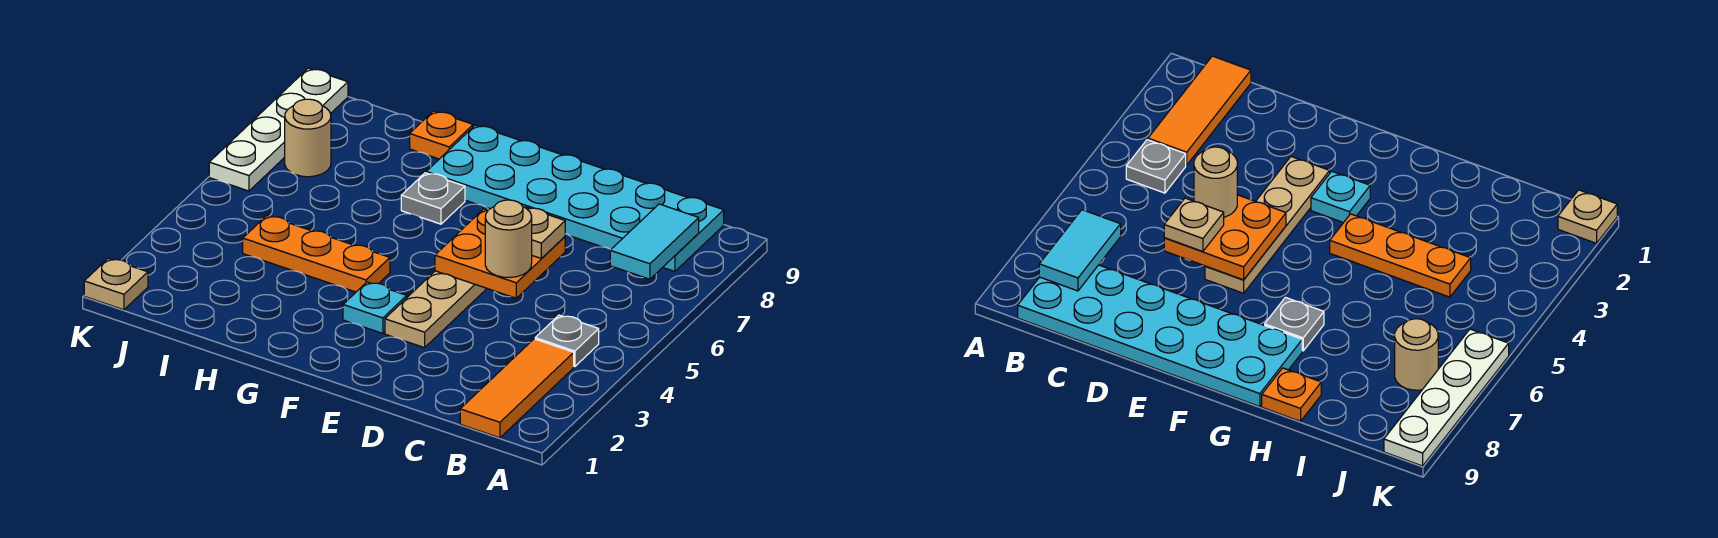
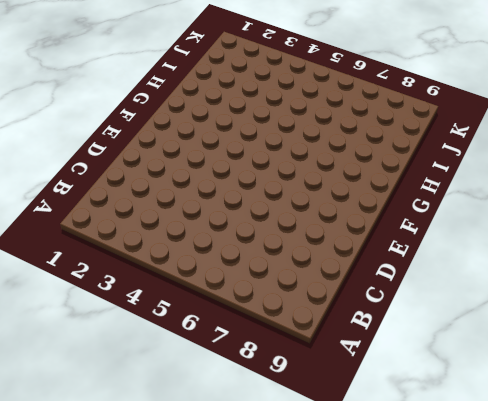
none -> orange tile B1:B3 level 1
none -> grey plate B4 level 1
none -> cyan plate B8:G9 level 1

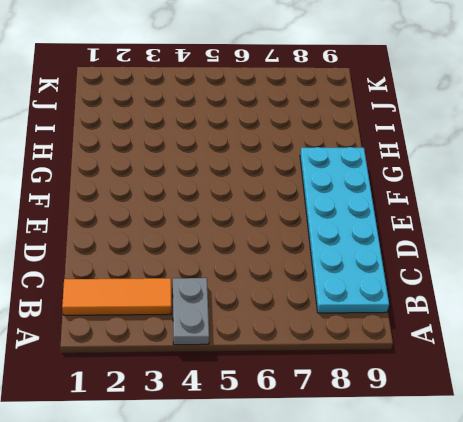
grey plate A4:B4 level 1 -> grey plate B4 level 1
none -> tan plate E3:E6 level 1
none -> cyan plate F3 level 1
none -> orange plate G4:I4 level 1

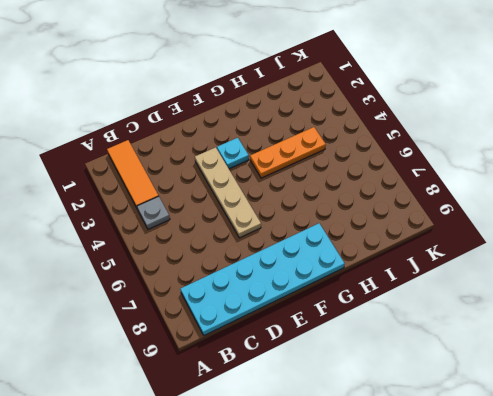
none -> grey plate G7 level 1
none -> orange plate H9 level 1
none -> tan round brick J7 level 1

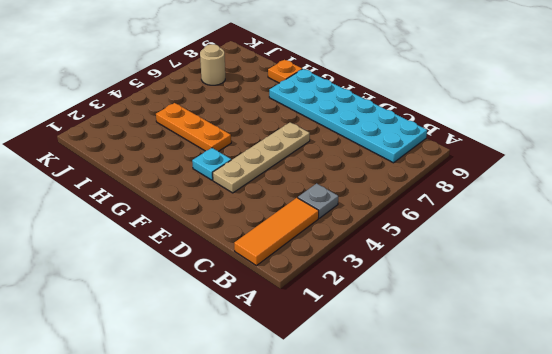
none -> grey plate G7 level 1
none -> tan plate K1 level 1
none -> white plate K6:K9 level 1

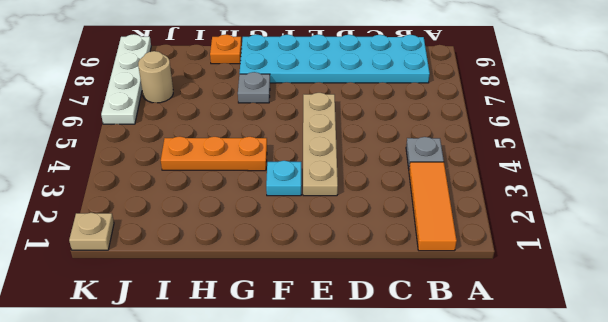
none -> cyan tile B7:B8 level 2
none -> orange plate D5:E6 level 2
none -> tan round brick D5 level 3

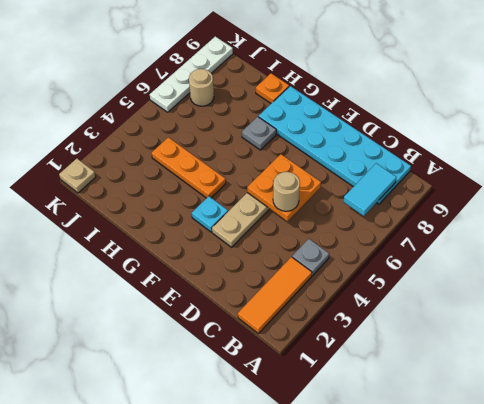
none -> tan plate D6 level 3

